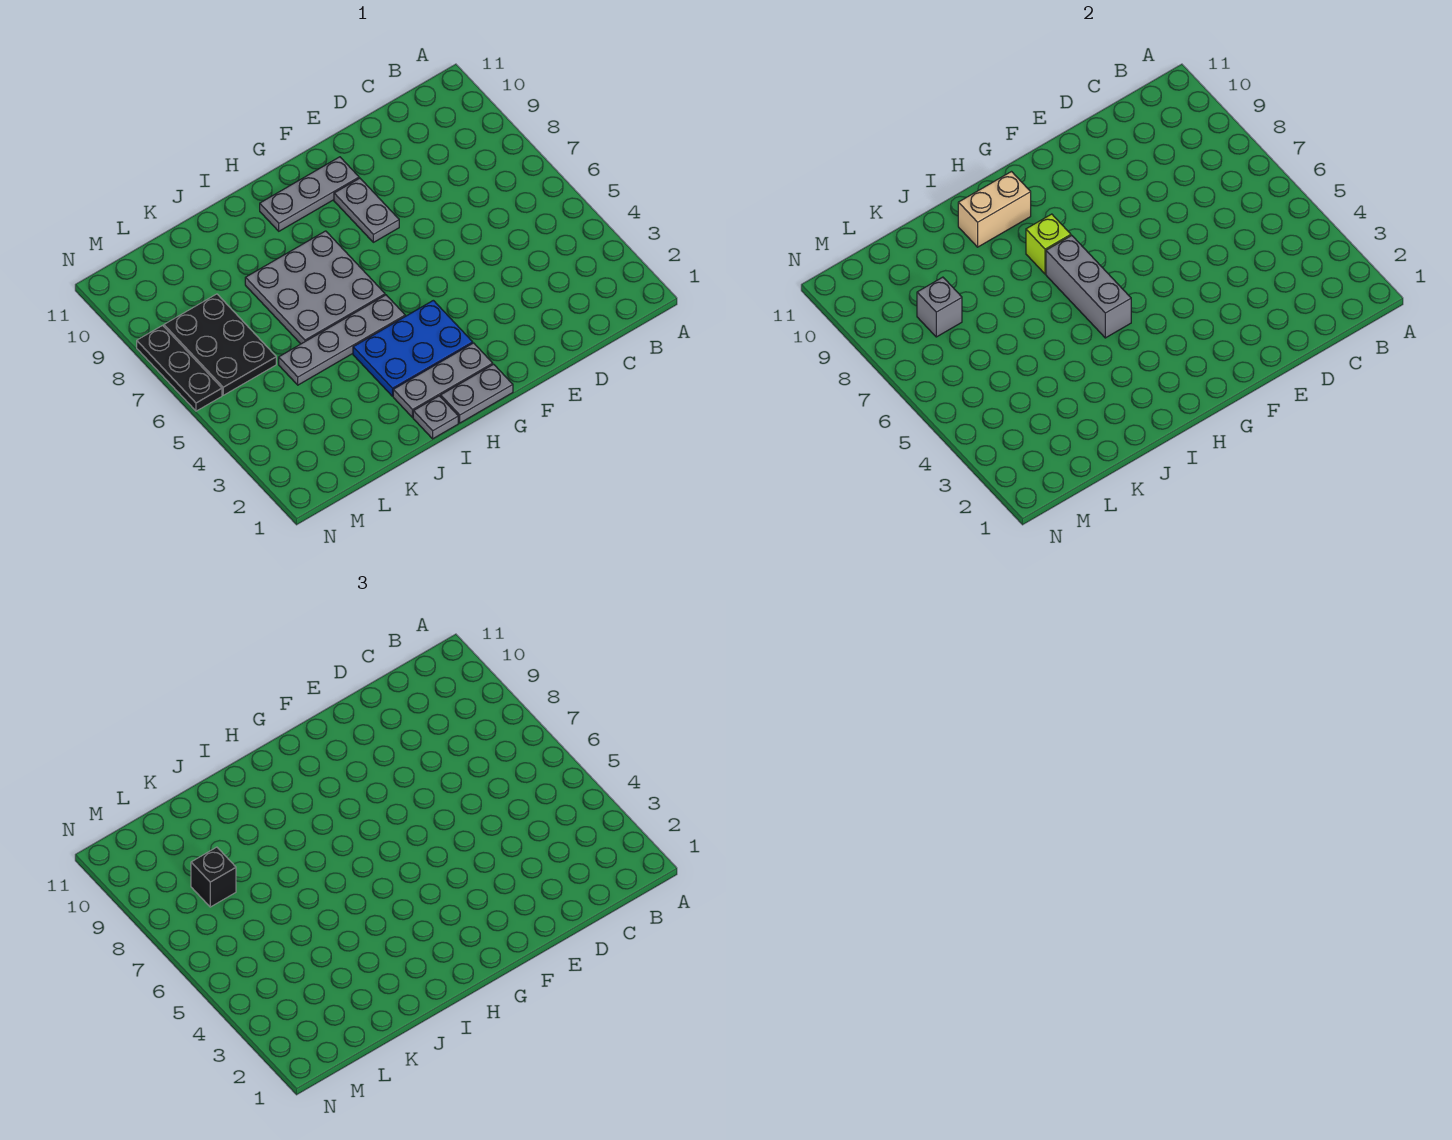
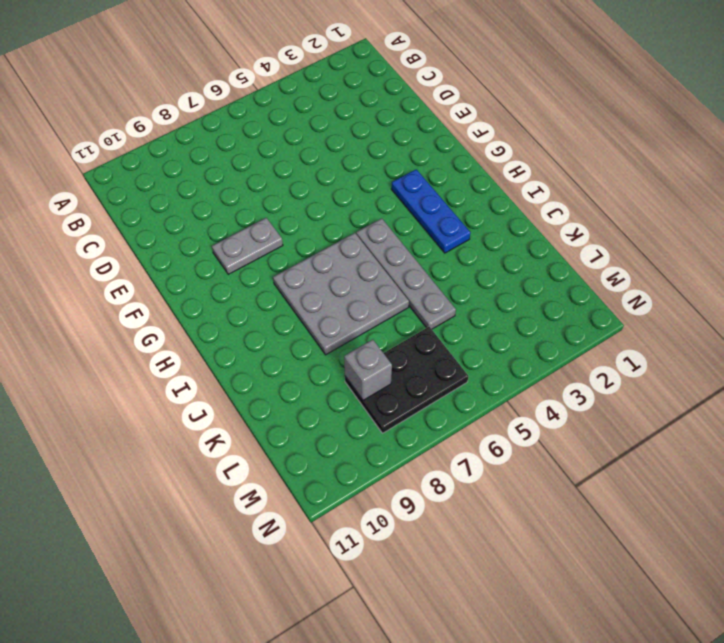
blue plate G3:I3 level 1 -> blue plate G3:I4 level 1
none -> grey plate F10:H10 level 1
none -> grey plate G1:H1 level 1
none -> grey plate G2:I2 level 1

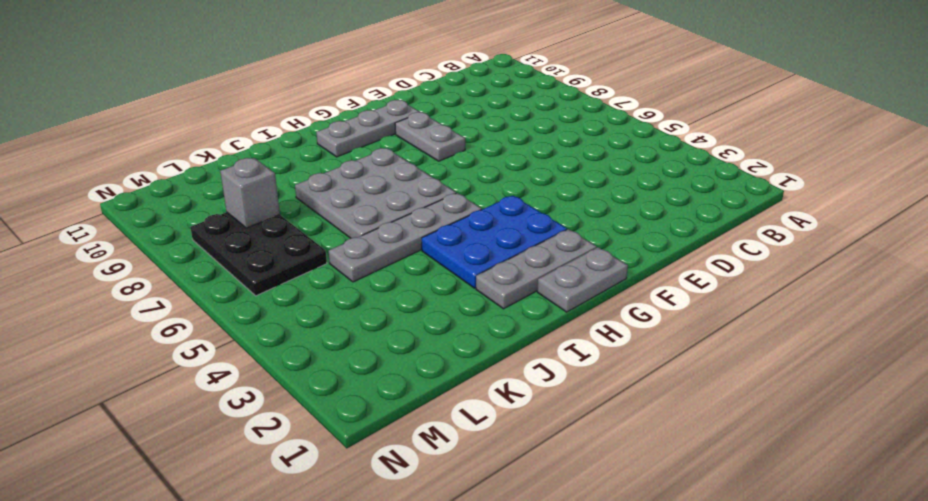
none -> grey plate I1 level 1
none -> black plate N6:N8 level 1
none -> grey brick H5:H7 level 2

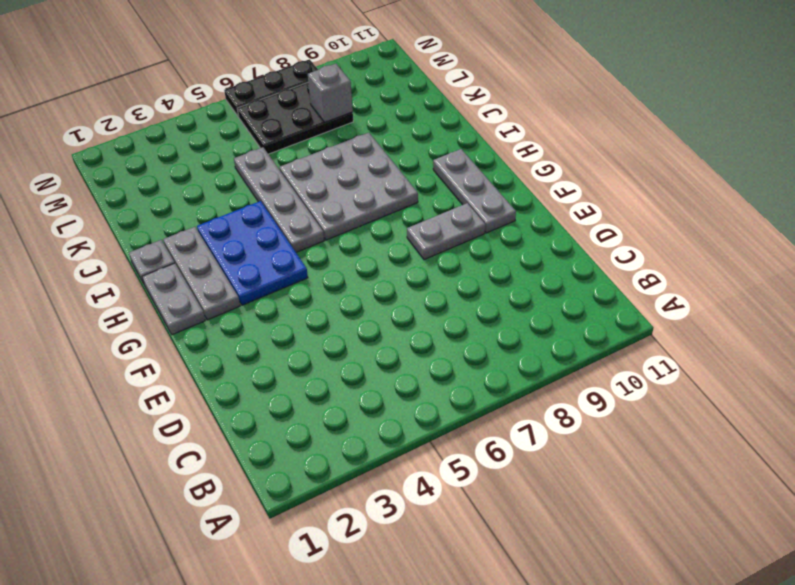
none -> grey brick H5:H7 level 2
none -> lime brick H8 level 2
none -> tan brick H10:I10 level 2

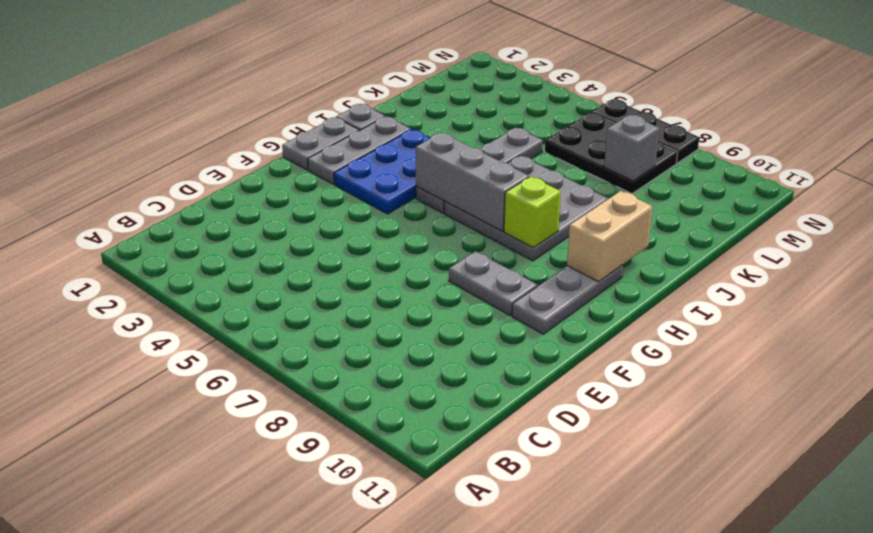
none -> black brick L8 level 3

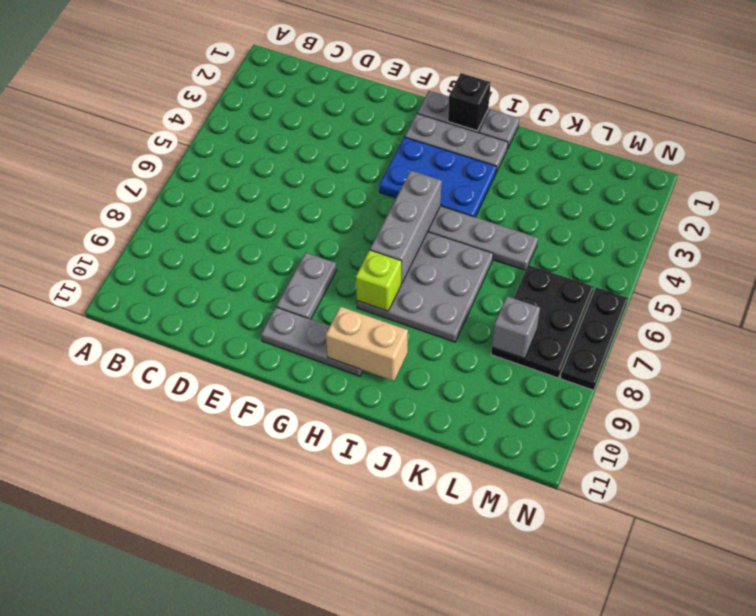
black brick H1 level 2 -> black brick L8 level 3

